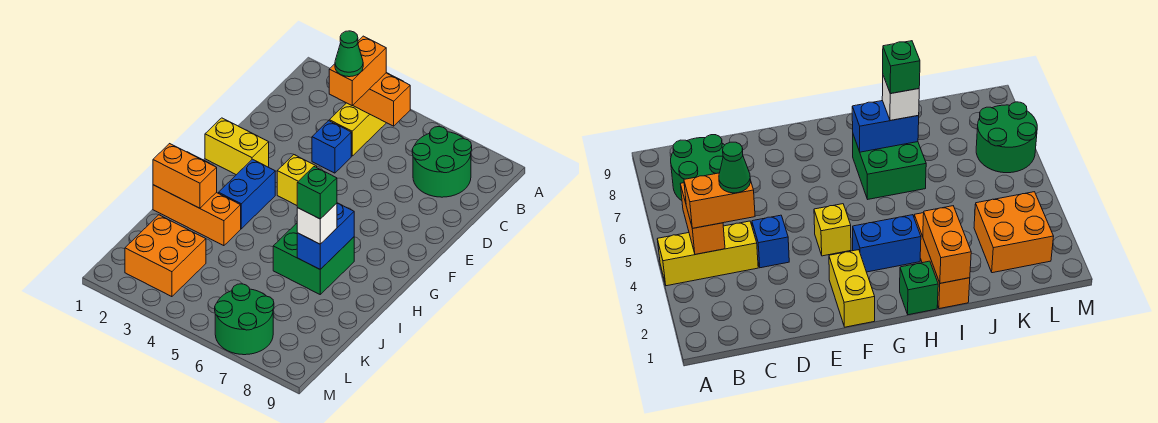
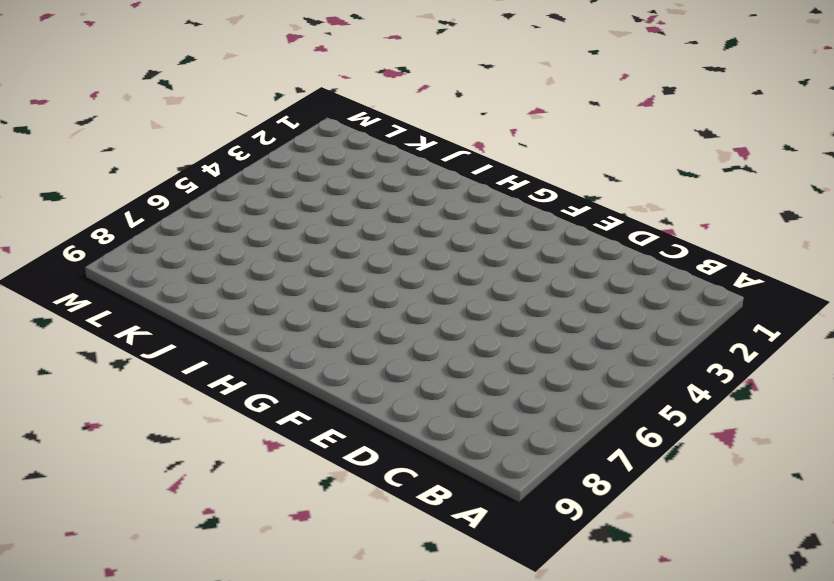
none -> yellow brick A4:C4 level 1
none -> green round brick B7:C8 level 1
none -> blue brick D4 level 1

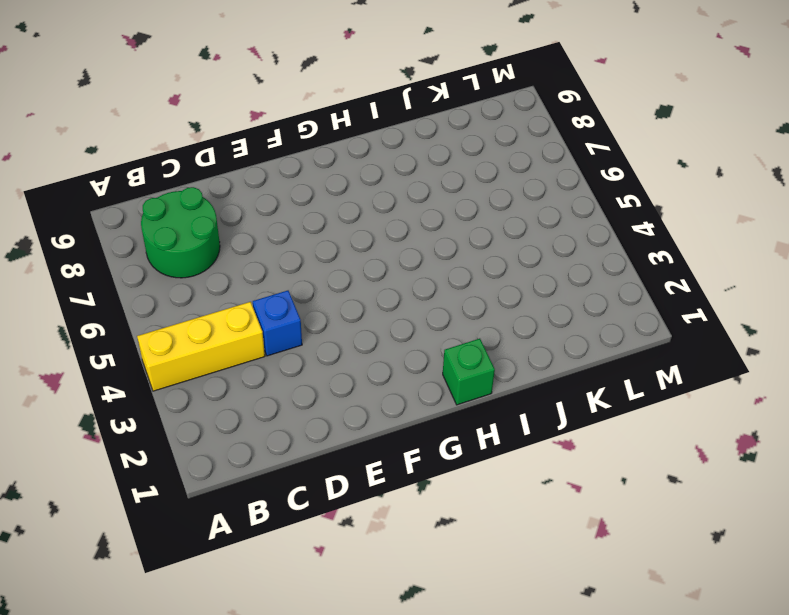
none -> yellow brick F1:F2 level 1
none -> yellow brick F4 level 1
none -> blue brick G3:H3 level 1

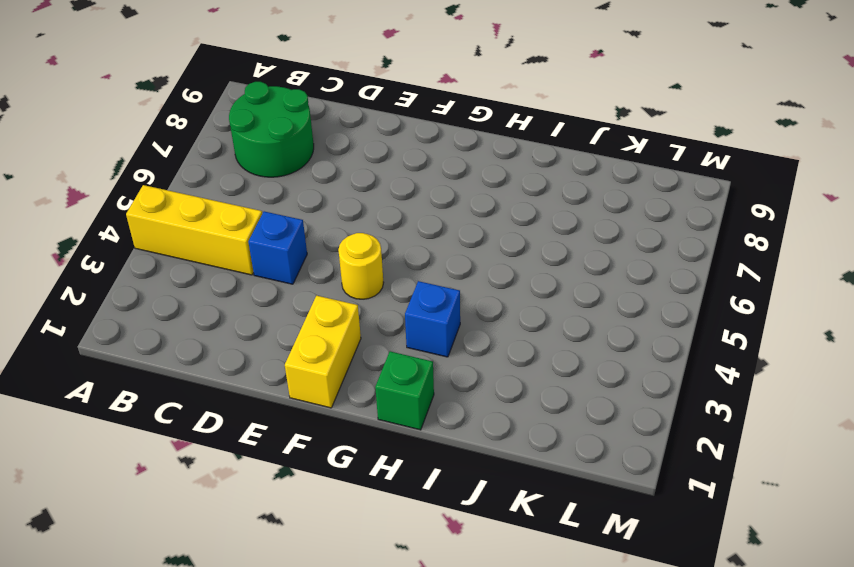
yellow round brick F4 level 1 -> yellow brick F4 level 1
blue brick H3 level 1 -> blue brick G3:H3 level 1
none -> green brick H6:I7 level 1
none -> orange brick I1:I3 level 1
none -> orange brick K2:L3 level 1

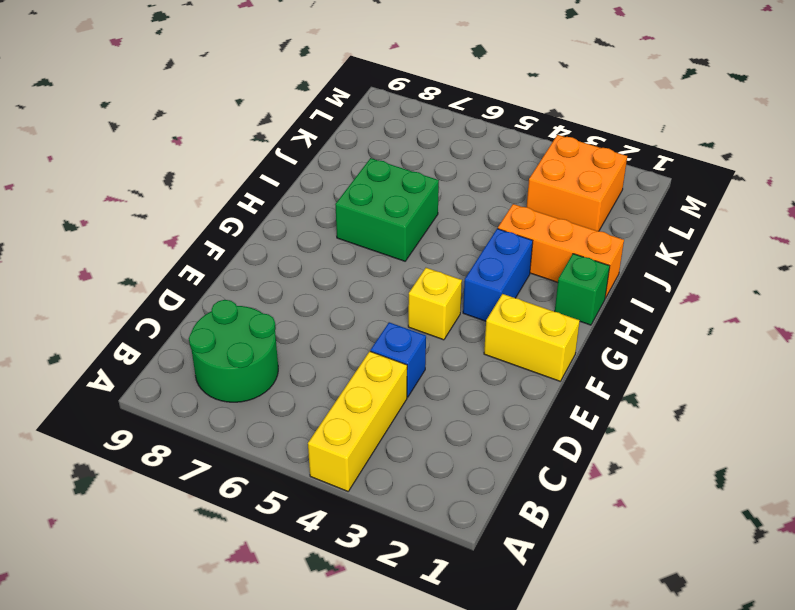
none -> green round brick L6:M7 level 1
none -> orange brick B4:B5 level 2
none -> blue brick H7:I7 level 2

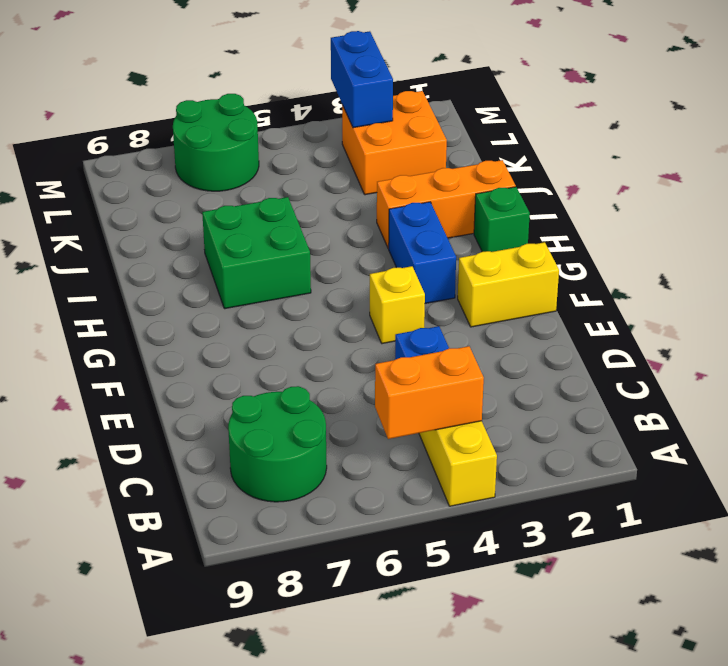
blue brick L3:M3 level 2 -> blue brick H7:I7 level 2
none -> orange brick I1:I2 level 2
none -> orange brick B4:C4 level 3
none -> white brick I7 level 3

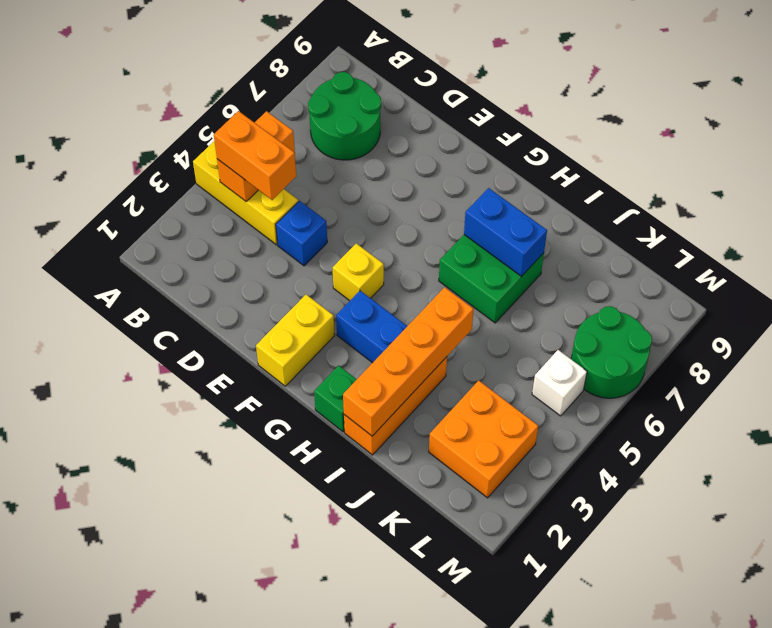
orange brick I1:I4 level 2 -> orange brick I1:I2 level 2
white brick L5 level 1 -> white brick I7 level 3
none -> green cone C4 level 4
none -> green brick I7 level 4

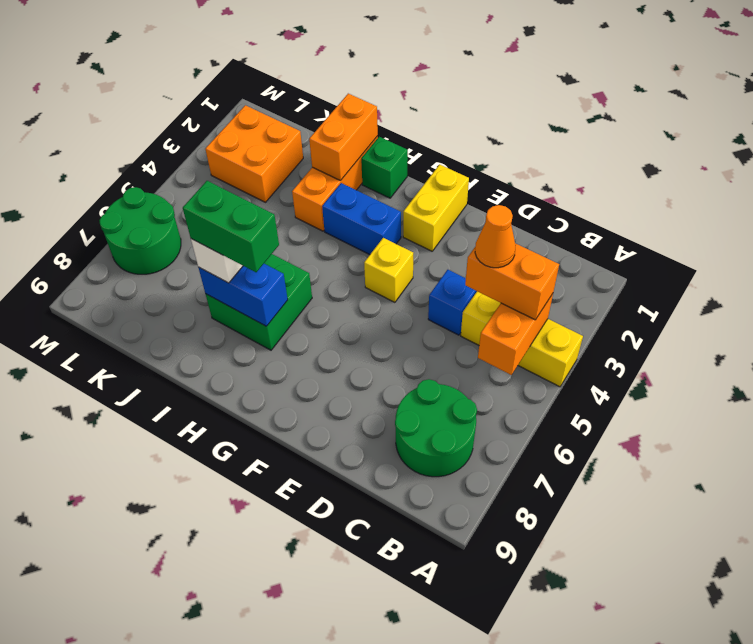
orange cone C4 level 4 -> green cone C4 level 4
green brick H7:I7 level 4 -> green brick I7 level 4

